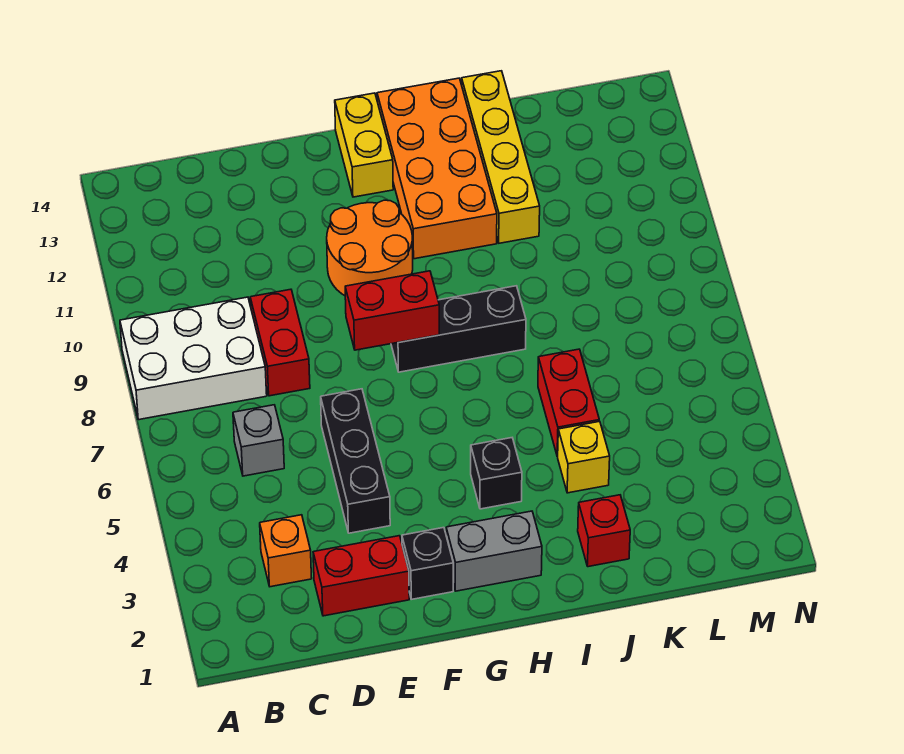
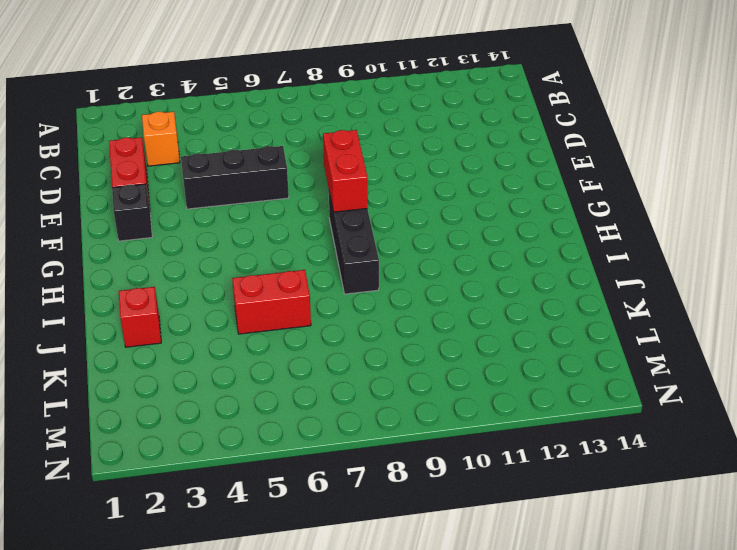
none -> white brick A8:C9 level 1
none -> grey brick C6 level 1
none -> red brick D8:D9 level 1

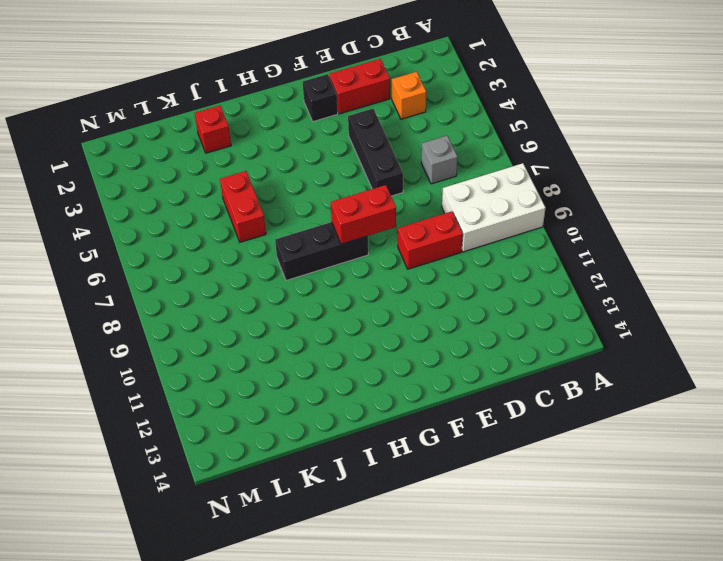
red brick D9:E9 level 1 -> red brick D8:D9 level 1
none -> orange round brick F10:G11 level 1
none -> grey brick G2:H2 level 1
none -> yellow brick G13:G14 level 1

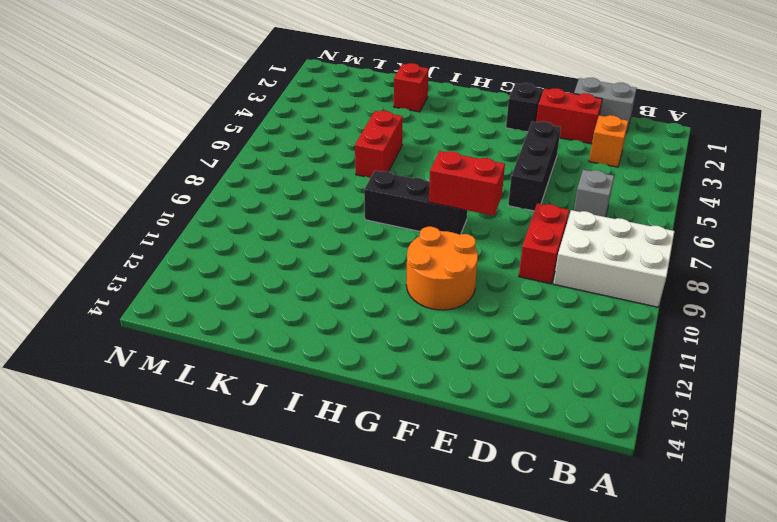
grey brick C1:D1 level 1 -> grey brick G2:H2 level 1
none -> yellow brick G13:G14 level 1
none -> black brick H4 level 1
none -> orange brick H11:I14 level 1

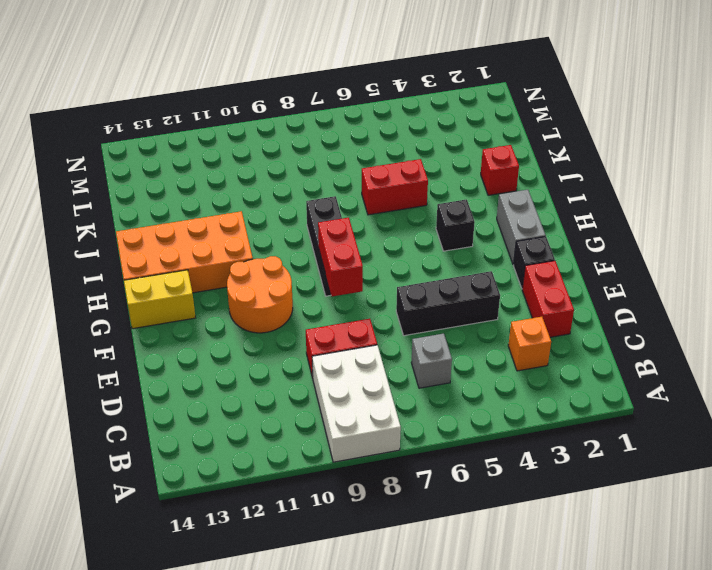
none -> yellow brick J4 level 1
none -> yellow brick J11:J14 level 1

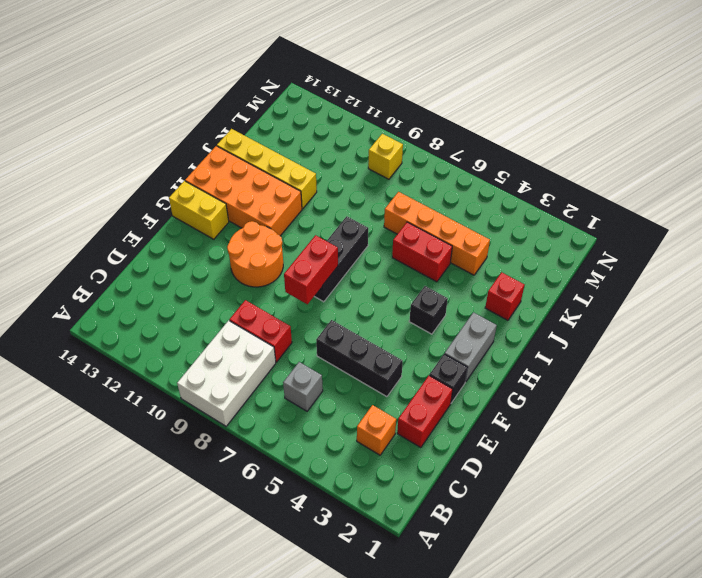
orange brick K4:K7 level 1 -> none
yellow brick M9 level 1 -> yellow brick J4 level 1

